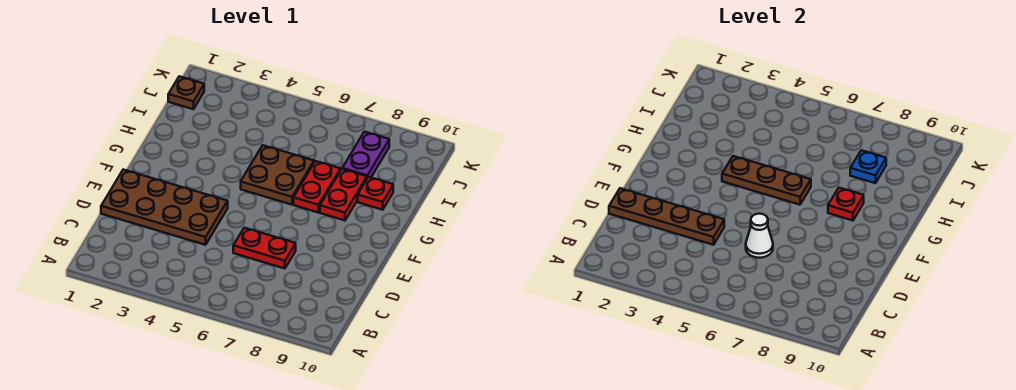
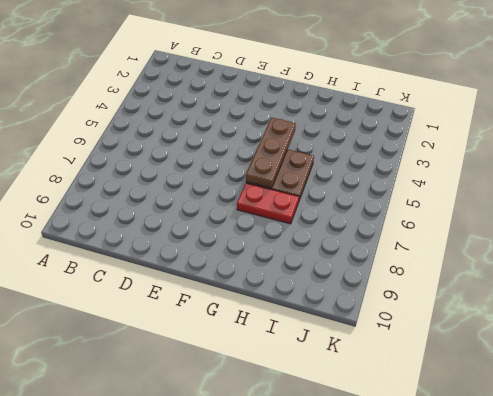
none -> brown plate D1:E4 level 1
none -> red plate D6:D7 level 1
none -> red plate G8:H8 level 1

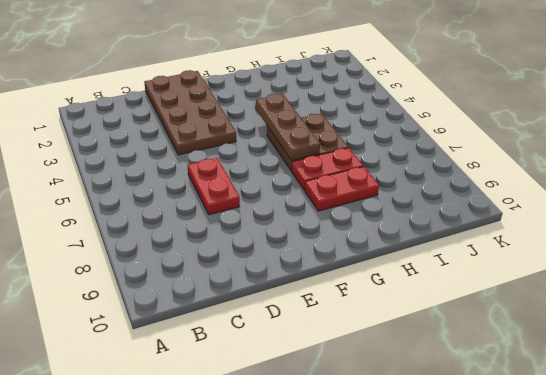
none -> red plate H9 level 1
none -> purple plate I8:J8 level 1
none -> brown plate J1 level 1

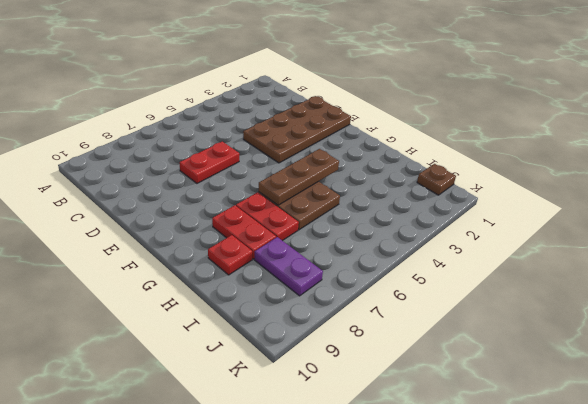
none -> brown plate D1:D4 level 2
none -> white cone D6 level 2
none -> red plate G8 level 2

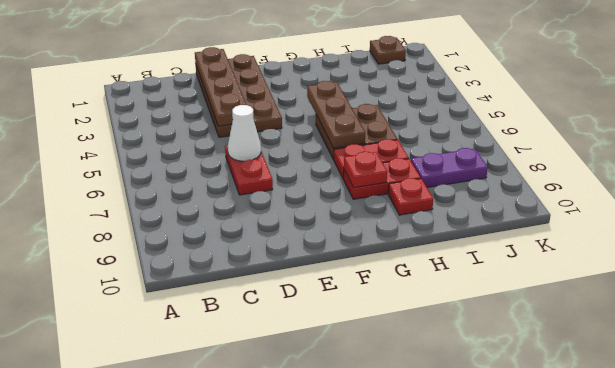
none -> blue plate I8 level 2

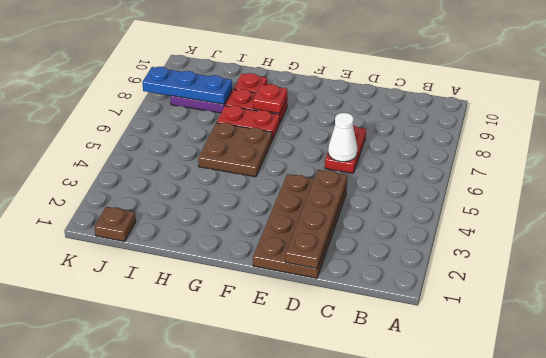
blue plate I8:K8 level 2 -> blue plate I8 level 2
none -> brown plate G4:G6 level 2

